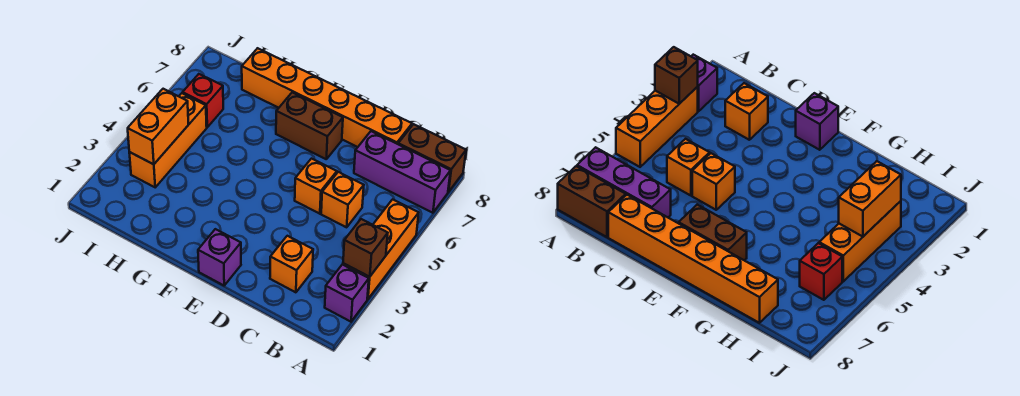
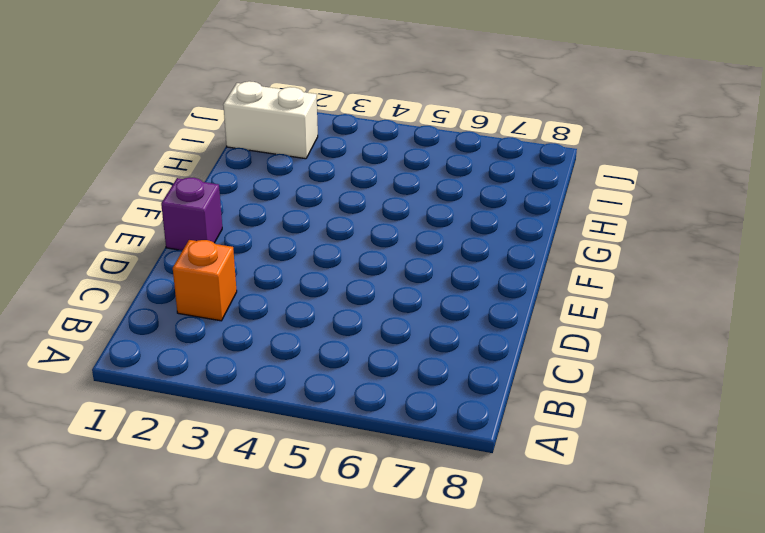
white brick I1:I2 level 1 -> none
none -> purple brick A2 level 1
none -> orange brick A3:A5 level 1
none -> purple brick A7:C7 level 1

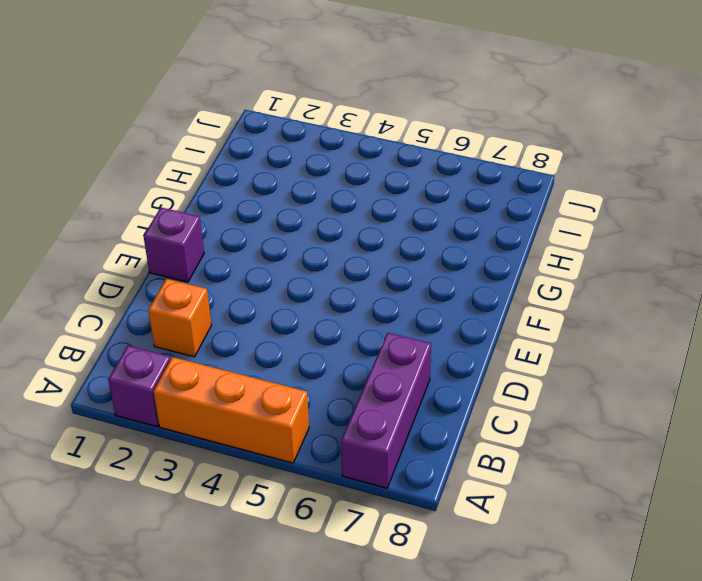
none -> brown brick A8:B8 level 1
none -> orange brick C5 level 1
none -> orange brick C8:H8 level 1

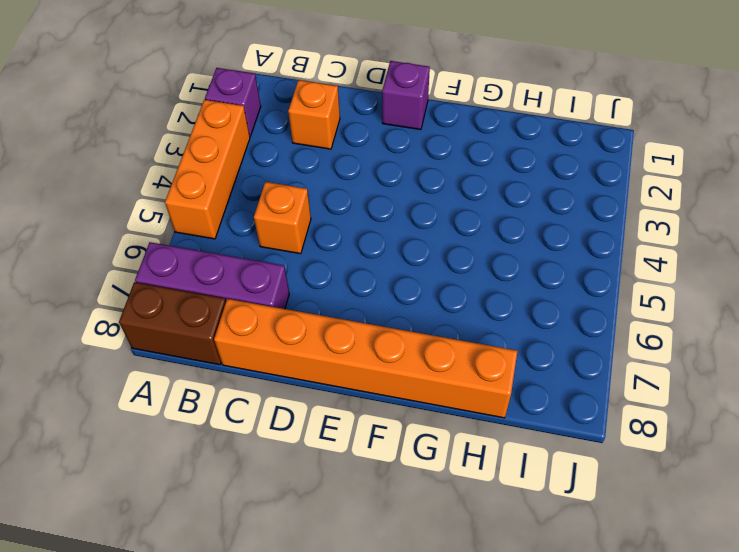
none -> orange brick D5 level 1
none -> brown brick E7:F7 level 1
none -> orange brick I3:I5 level 1

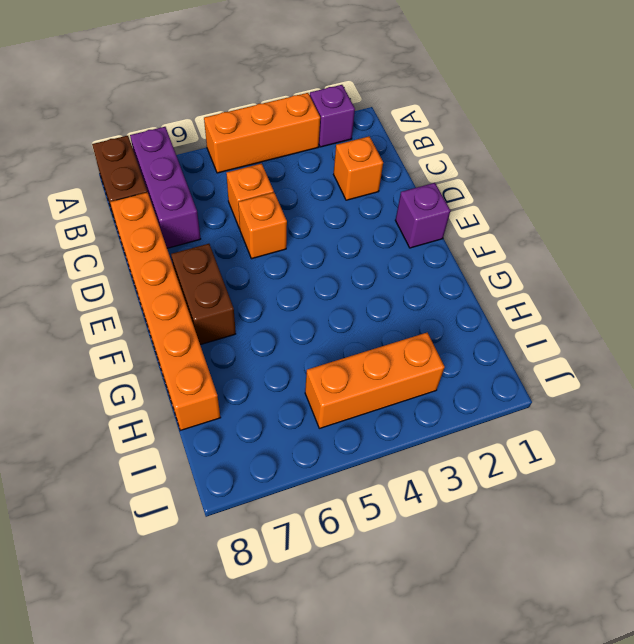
none -> red brick I6 level 1
none -> brown brick A3 level 2
none -> orange brick I3:I4 level 2

